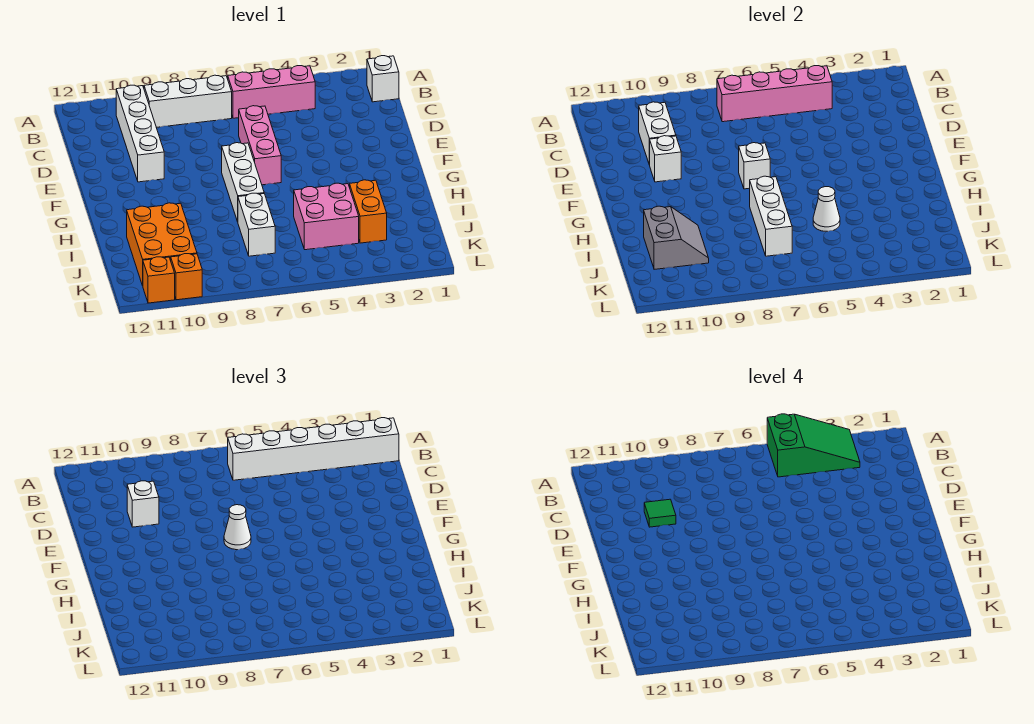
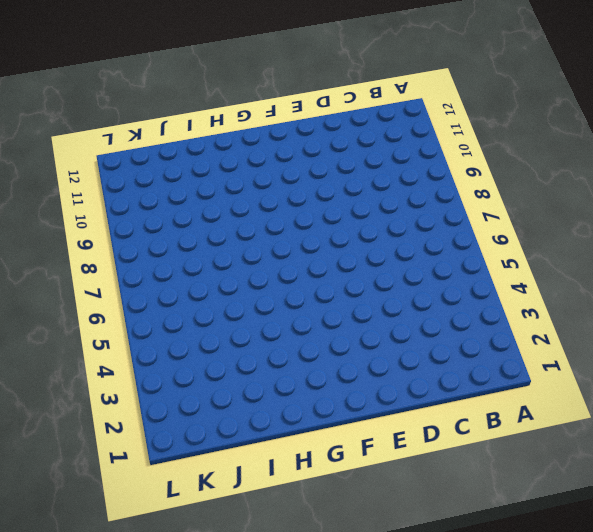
none -> white brick B1 level 1
none -> pink brick B4:B6 level 1
none -> white brick B7:B9 level 1

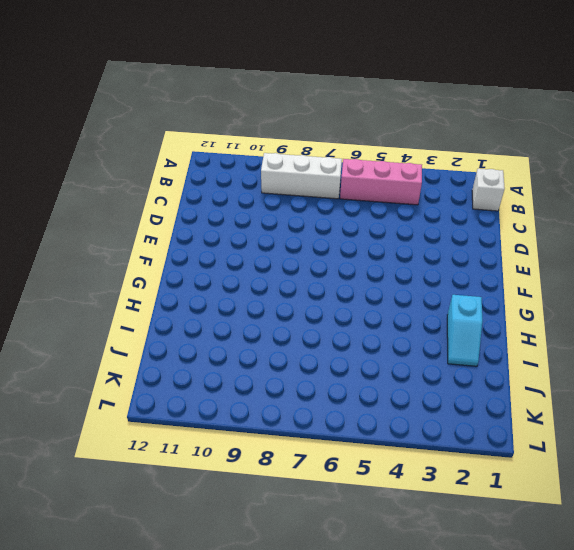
cyan slope H2:I2 level 1 top H -> none
none -> white brick B10:E10 level 1
none -> pink brick D6:F6 level 1
none -> white brick F7:H7 level 1

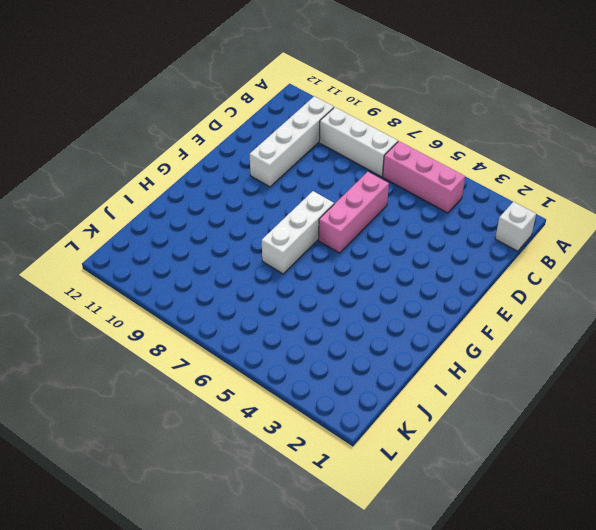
none -> orange brick I3:J3 level 1
none -> pink brick I4:J5 level 1
none -> white brick I7:J7 level 1

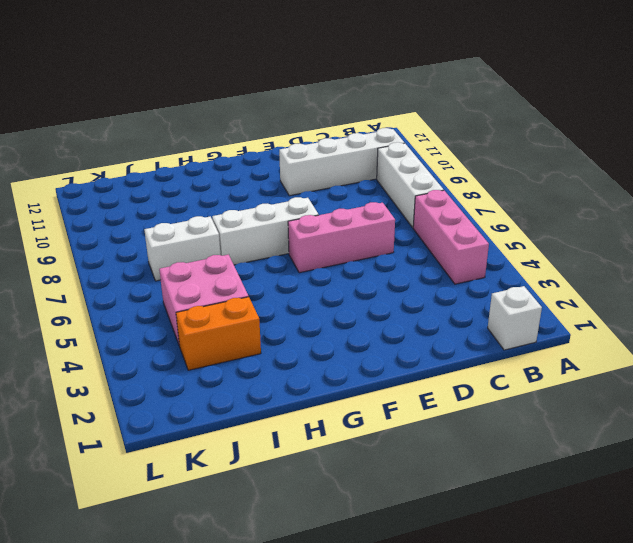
none -> orange brick I10:K11 level 1
none -> orange brick L10 level 1
none -> orange brick L11 level 1

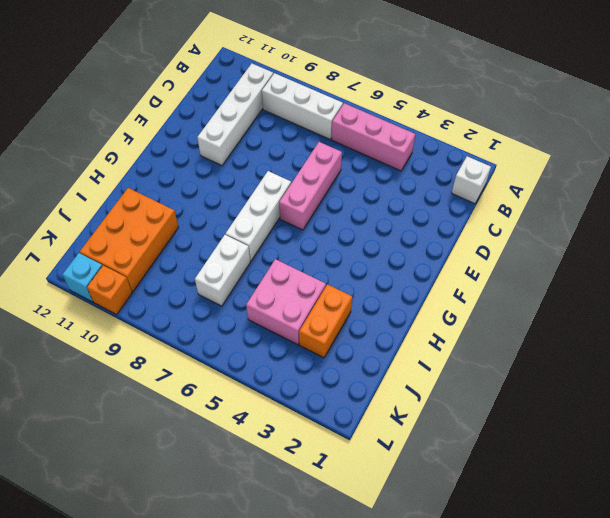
cyan brick L11 level 1 -> orange brick L11 level 1
none -> pink brick B4:B7 level 2
none -> white brick C10:D10 level 2
none -> white brick E10 level 2

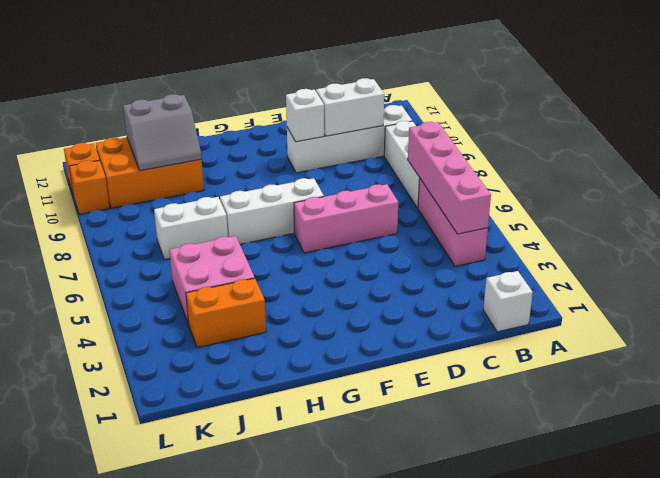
none -> white brick F7 level 2
none -> white brick H7:J7 level 2
none -> white cone I5 level 2

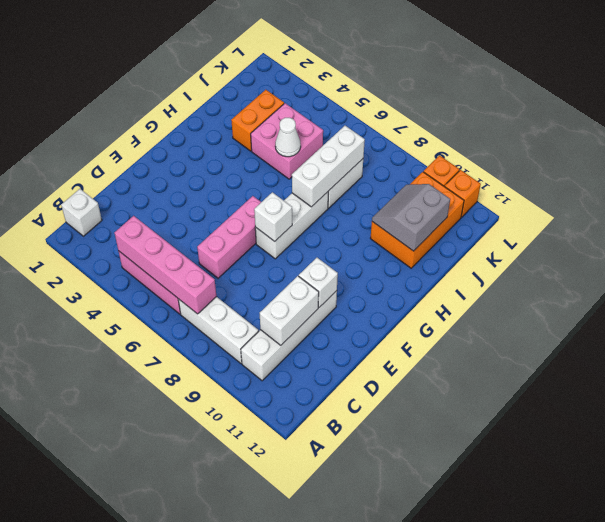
none -> white brick B1:B6 level 3
none -> white brick D10 level 3
none -> white cone F7 level 3

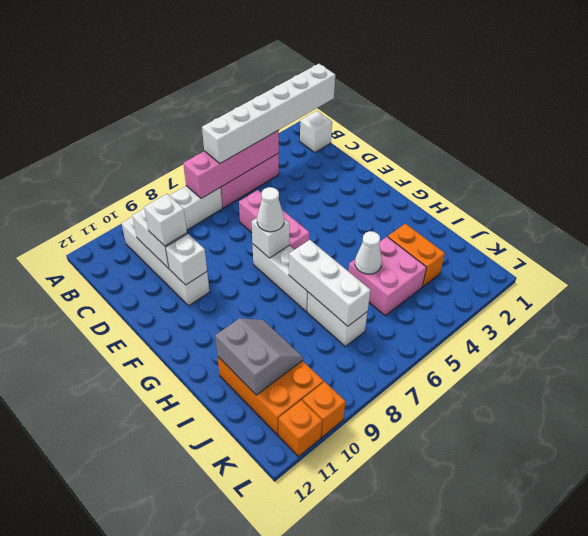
none -> green slope A3:B5 level 4 top 5
none -> green tile D10 level 4

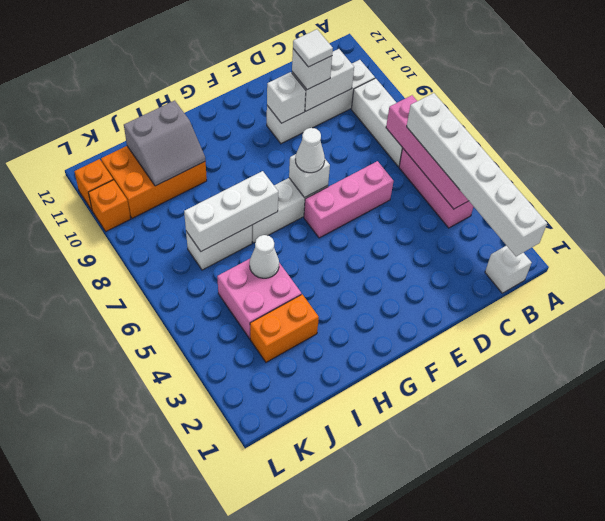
white tile D10 level 4 -> green tile D10 level 4
none -> green slope A3:B5 level 4 top 5

